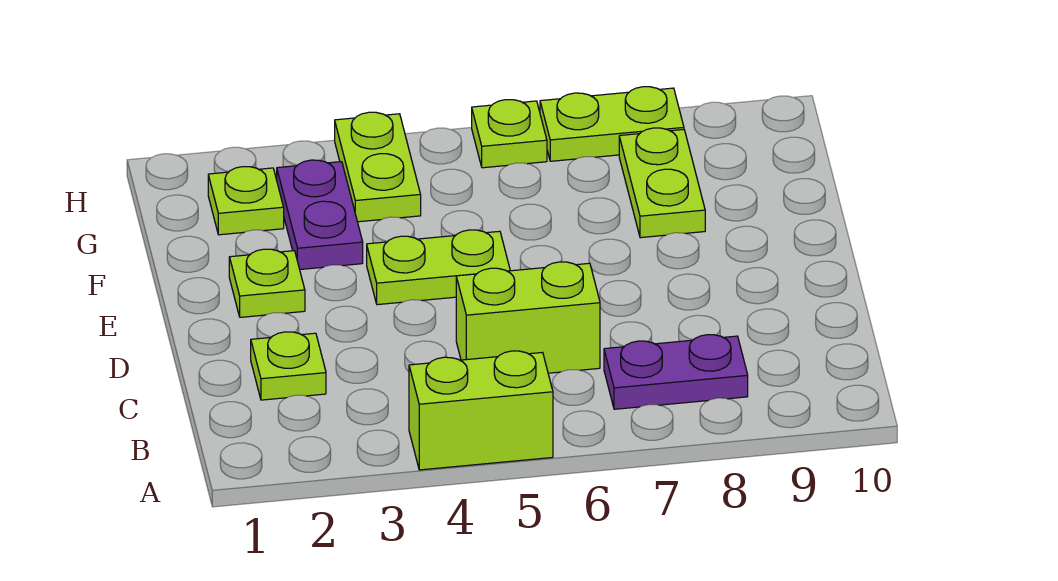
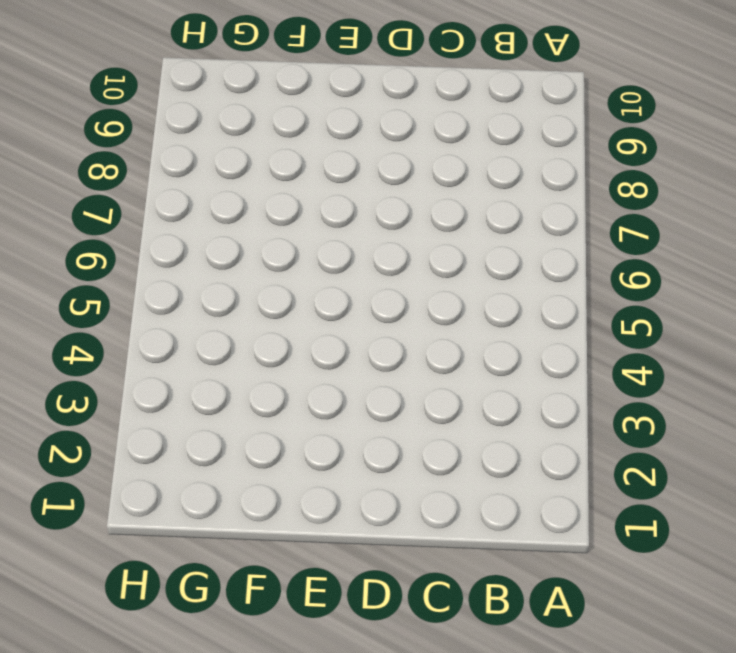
none -> lime brick A4:A5 level 1
none -> purple plate B7:B8 level 1
none -> lime plate C2 level 1

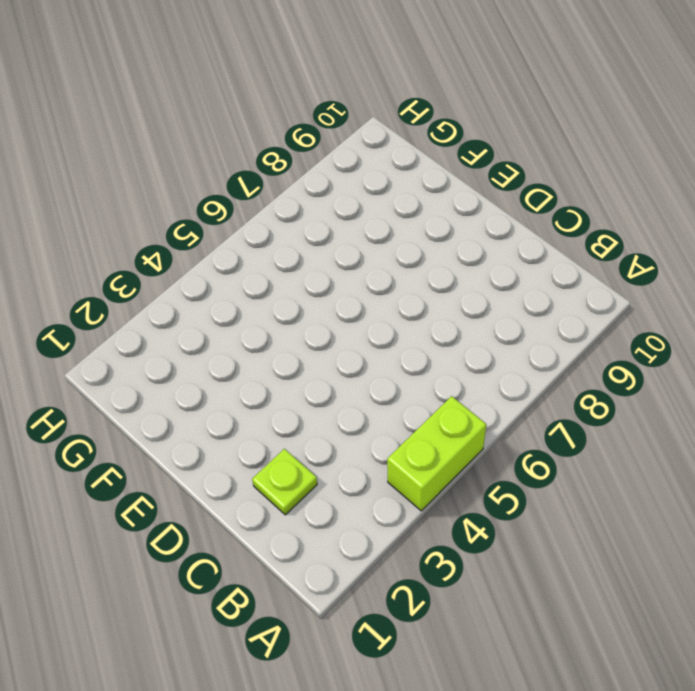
none -> purple plate B7:B8 level 1
none -> lime brick C5:C6 level 1
none -> lime plate E2 level 1

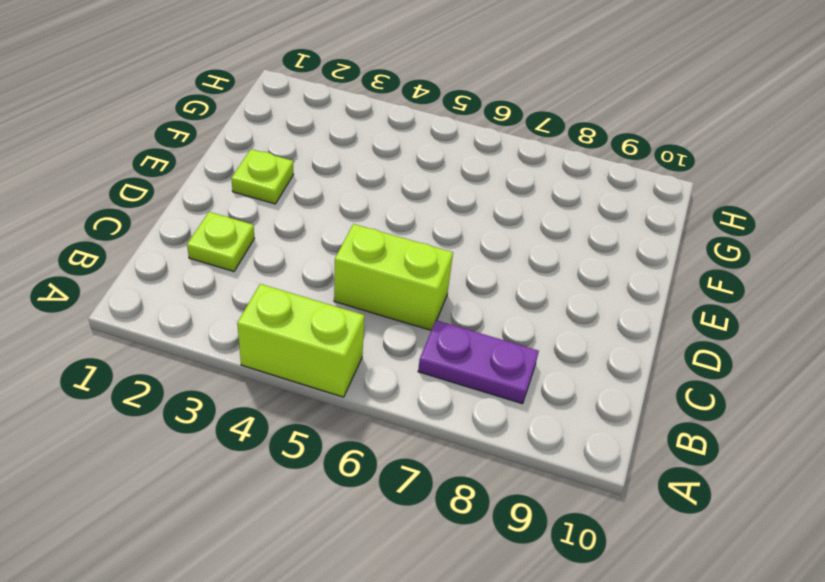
none -> lime plate E4:E5 level 1
none -> purple plate F3:G3 level 1
none -> lime plate F8:G8 level 1

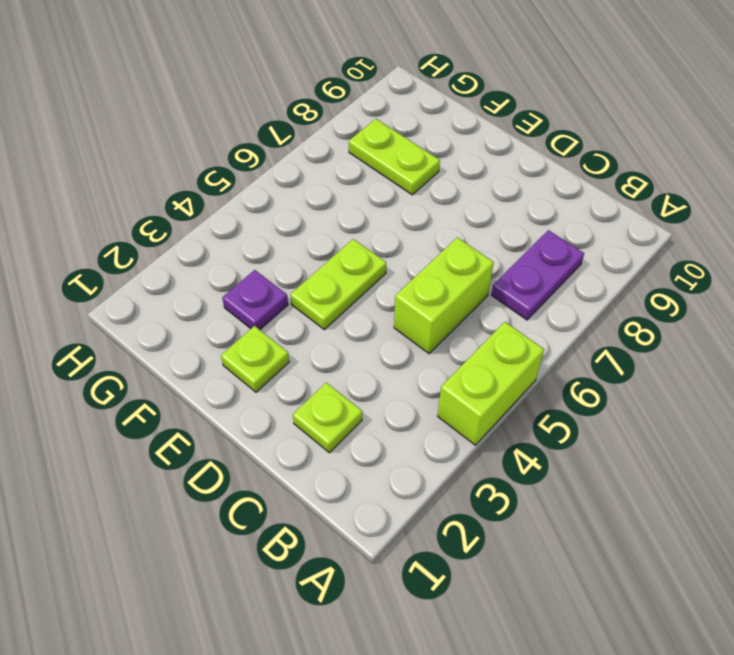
purple plate F3 level 1 -> purple plate F3:G3 level 1
none -> lime plate G2 level 1
none -> lime plate G4:H4 level 1
none -> lime plate H6 level 1

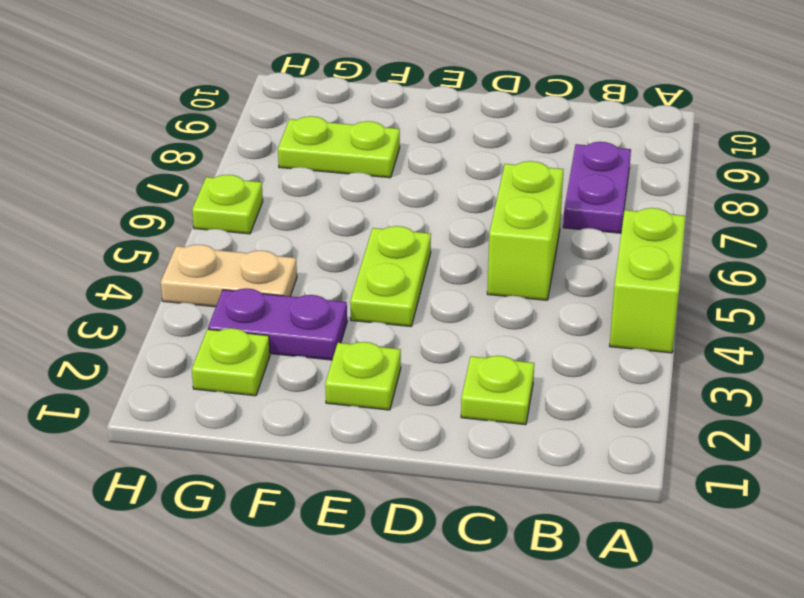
tan plate G4:H4 level 1 -> lime plate G4:H4 level 1
none -> lime plate H7:H8 level 1

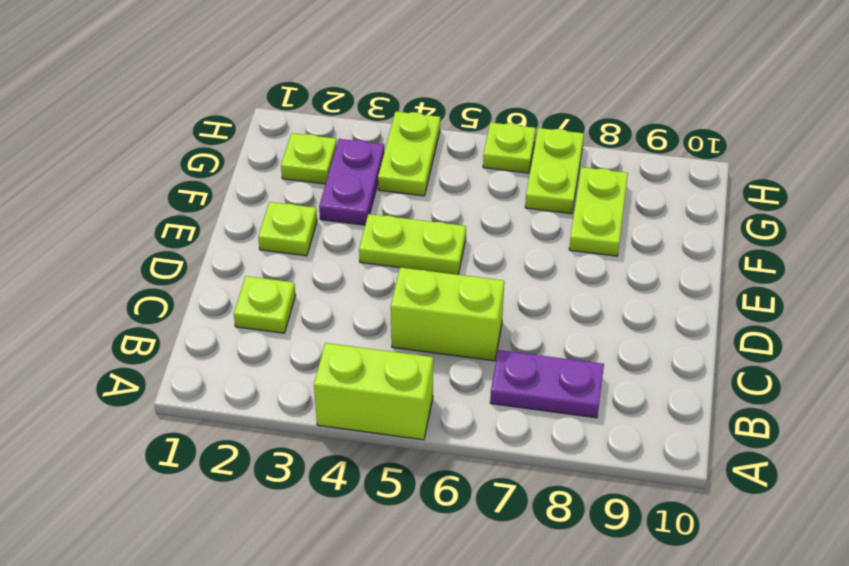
lime plate G7:H7 level 1 -> lime plate H7:H8 level 1

